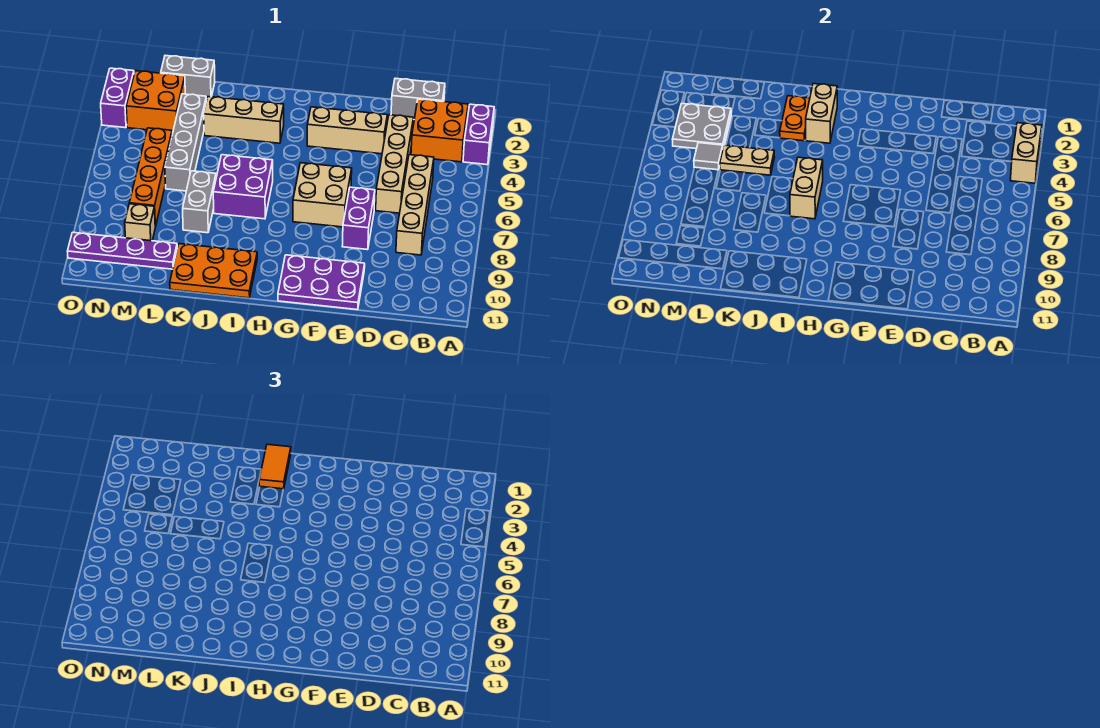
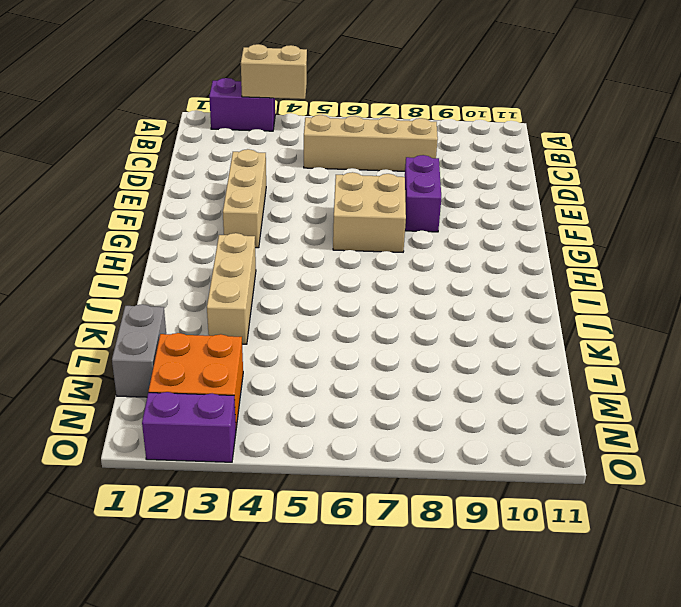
purple brick E8:F8 level 1 -> purple brick E7:E8 level 1
none -> orange brick B2:C3 level 1
none -> grey brick C1:D1 level 1
none -> tan brick D3:D6 level 1

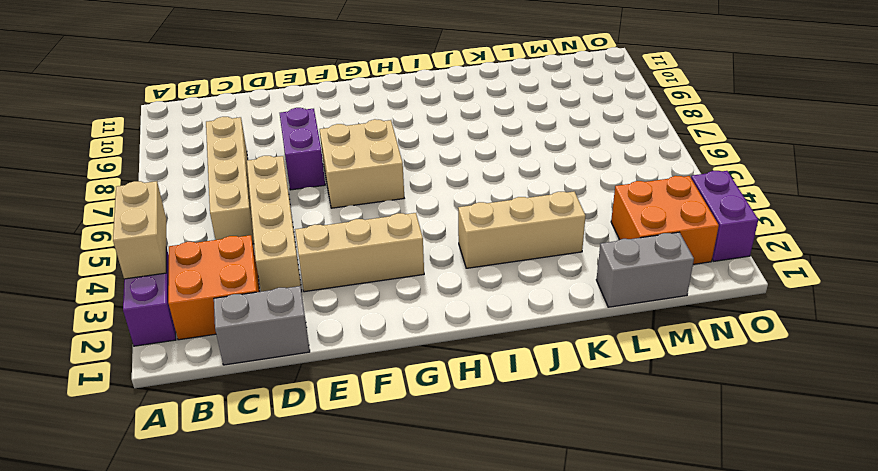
none -> purple plate E10:G11 level 1
none -> purple brick I6:J7 level 1
none -> orange plate I10:K11 level 1

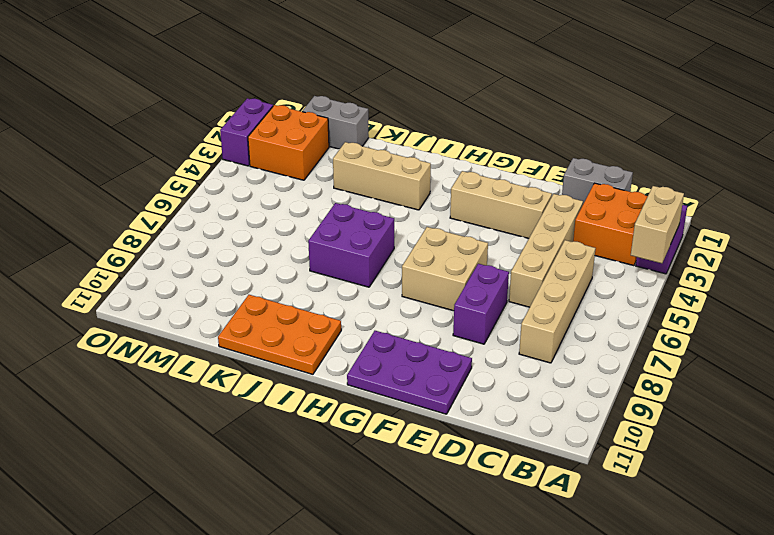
none -> grey brick K7:K8 level 1
none -> grey brick L3:L6 level 1
none -> purple plate L10:O10 level 1

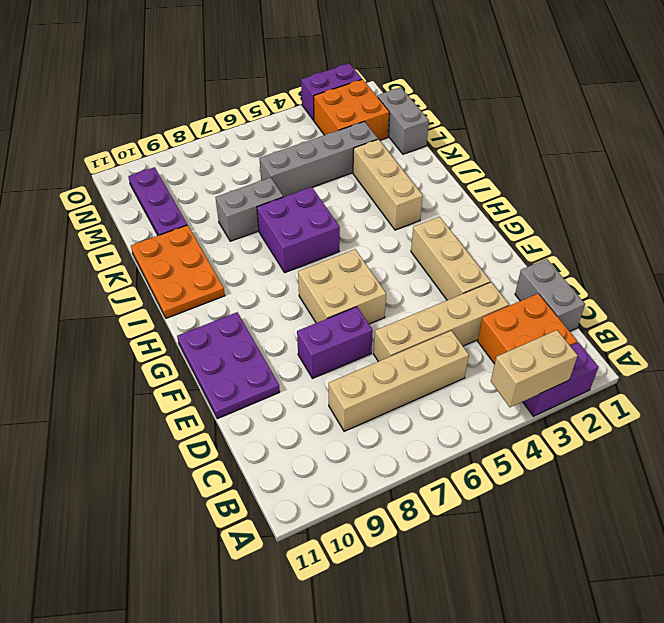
purple plate L10:N10 level 1 -> purple plate L10:O10 level 1
none -> orange brick M5:M8 level 1
none -> tan brick M9 level 1
none -> tan brick I2:I3 level 2

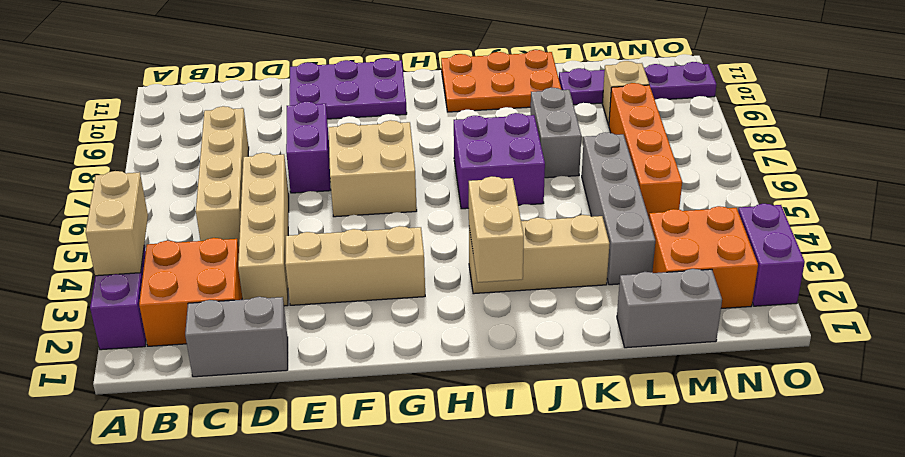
none -> tan brick I6:I7 level 2
none -> orange plate J2:J3 level 2
none -> tan plate K5:L5 level 2

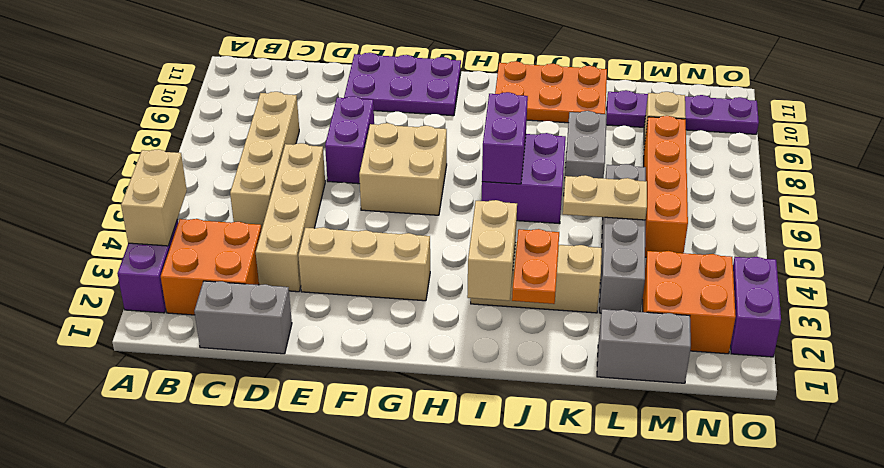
purple brick I6:I7 level 2 -> tan brick I6:I7 level 2
none -> grey plate M3:N4 level 2
none -> grey tile M5 level 2
none -> orange tile I1:I2 level 3

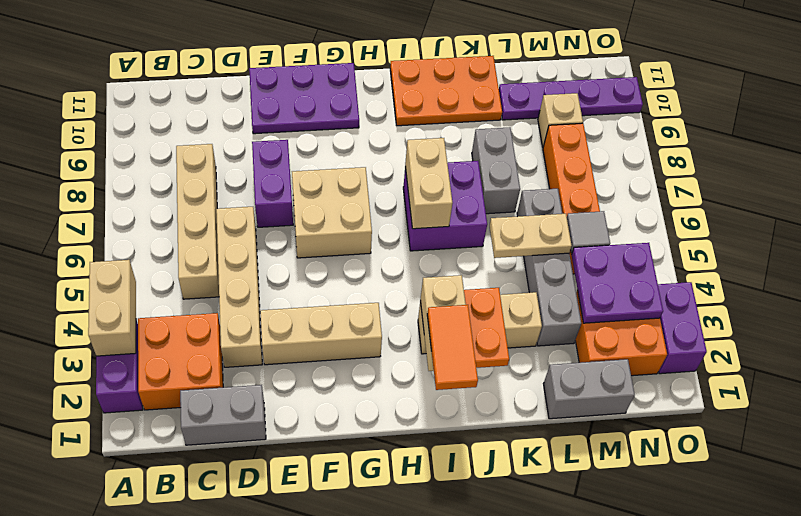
purple plate M3:N4 level 2 -> grey plate M3:N4 level 2

